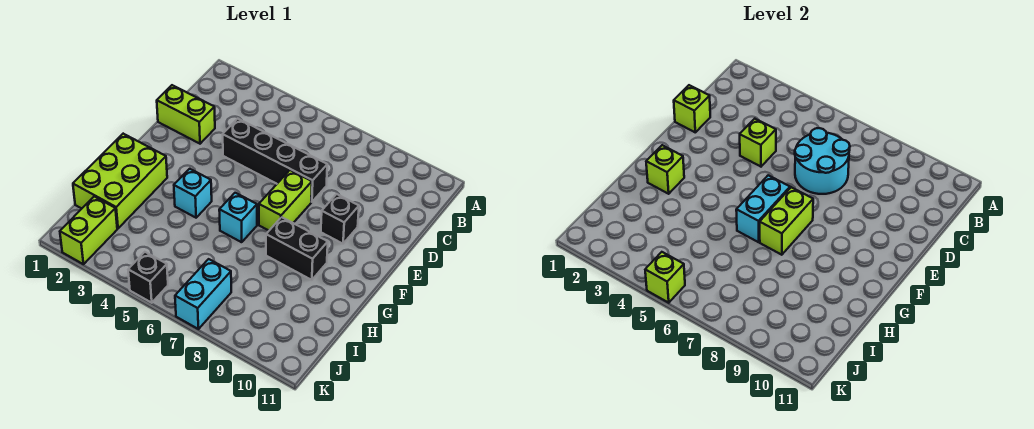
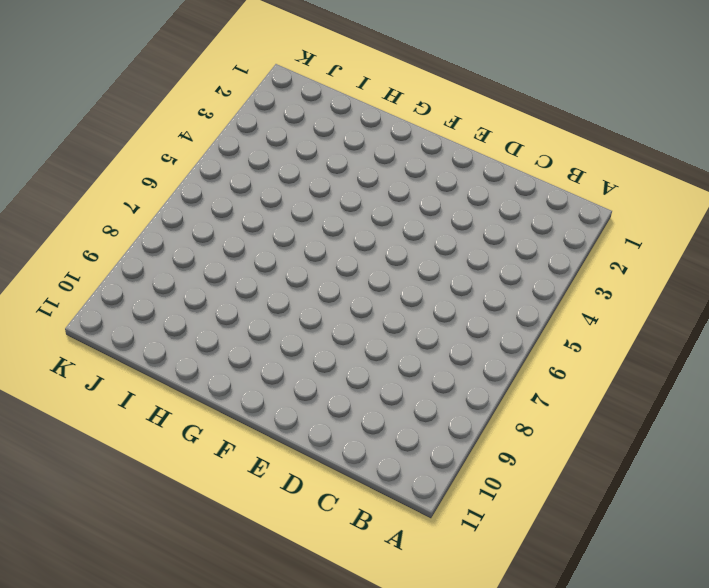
none -> lime brick D1:D2 level 1
none -> black brick D4:D7 level 1
none -> lime brick E7:F7 level 1

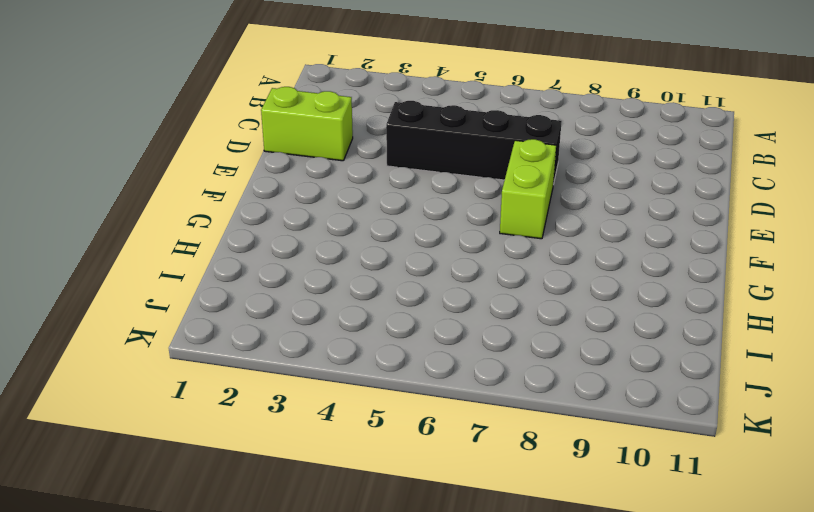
none -> black brick E9 level 1
none -> lime brick G1:I2 level 1
none -> cyan brick G4 level 1

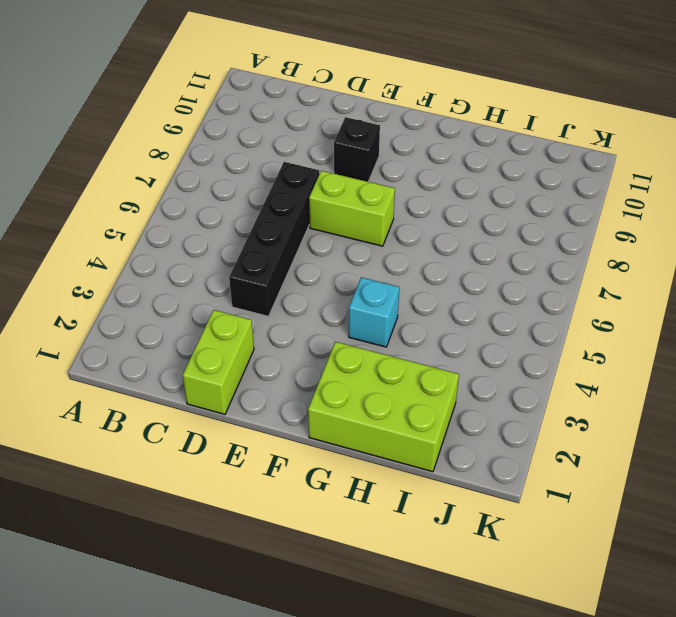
none -> cyan brick G6 level 1
none -> black brick G8:G9 level 1
none -> lime brick J2:K2 level 1

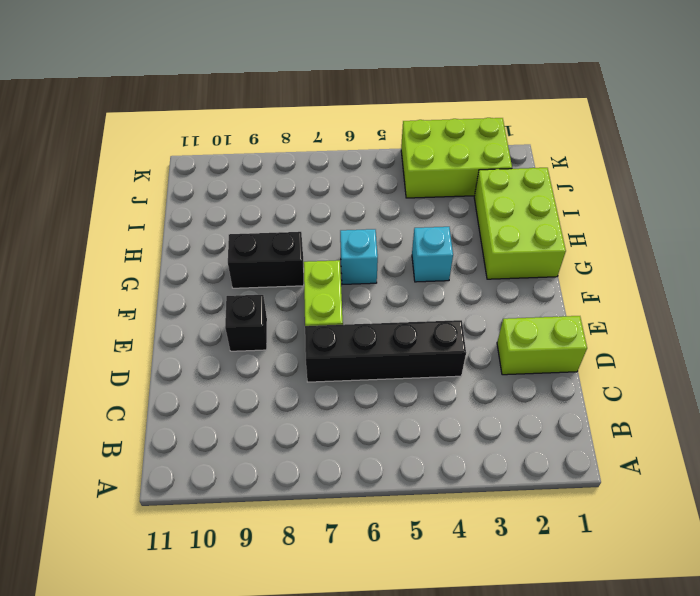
lime brick J2:K4 level 1 -> lime brick J2:K2 level 1
none -> cyan brick J7:K7 level 1
none -> black brick K5 level 1
none -> cyan round brick C6:D7 level 2

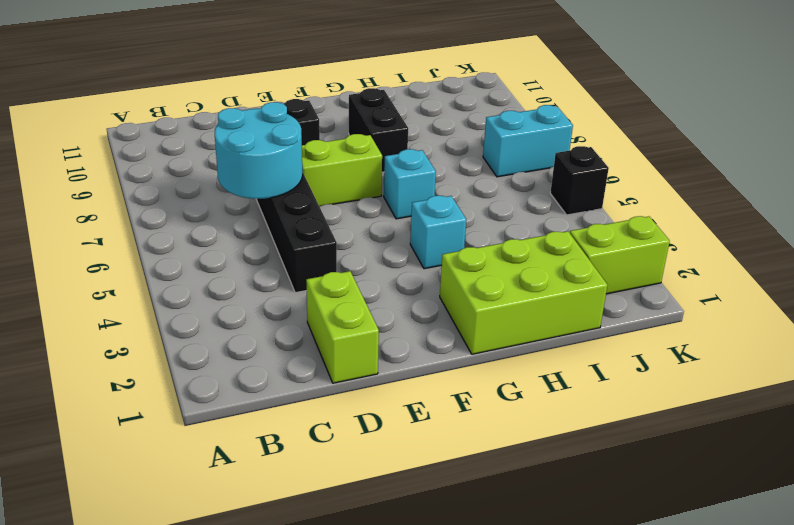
none -> lime brick D1 level 2
none -> lime brick D4 level 2
none -> cyan brick F6:G6 level 2

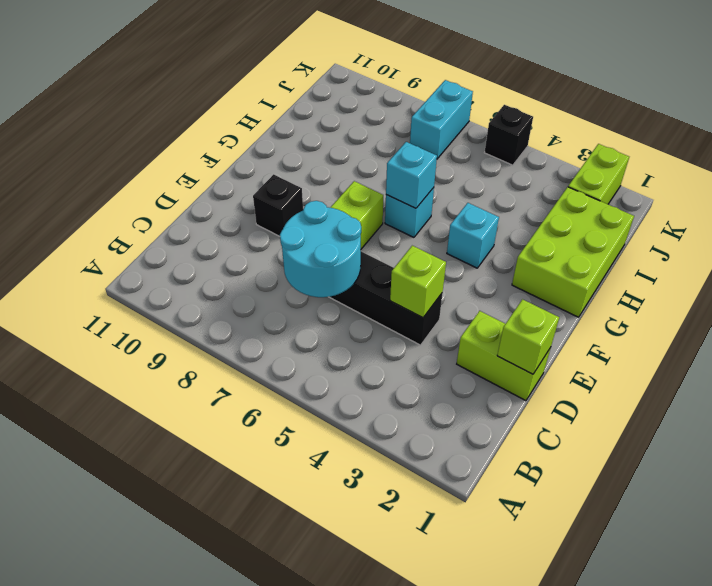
cyan brick G6 level 2 -> cyan brick F6:G6 level 2
none -> black brick G8:G9 level 1
none -> lime brick F7:G7 level 2
none -> lime brick G2 level 2

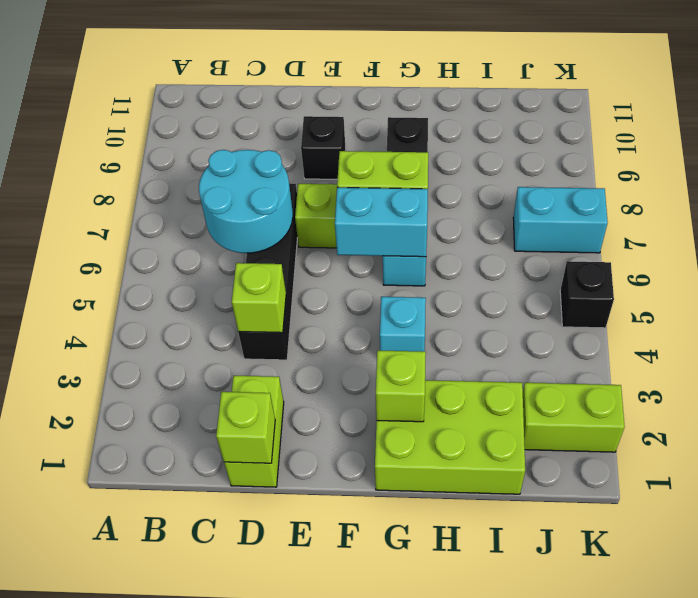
none -> lime brick K5 level 2

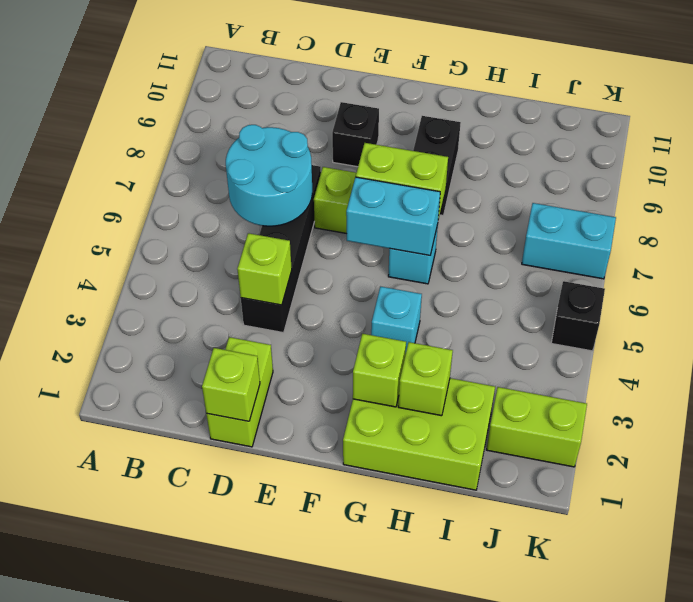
lime brick H2 level 2 -> lime brick K5 level 2

